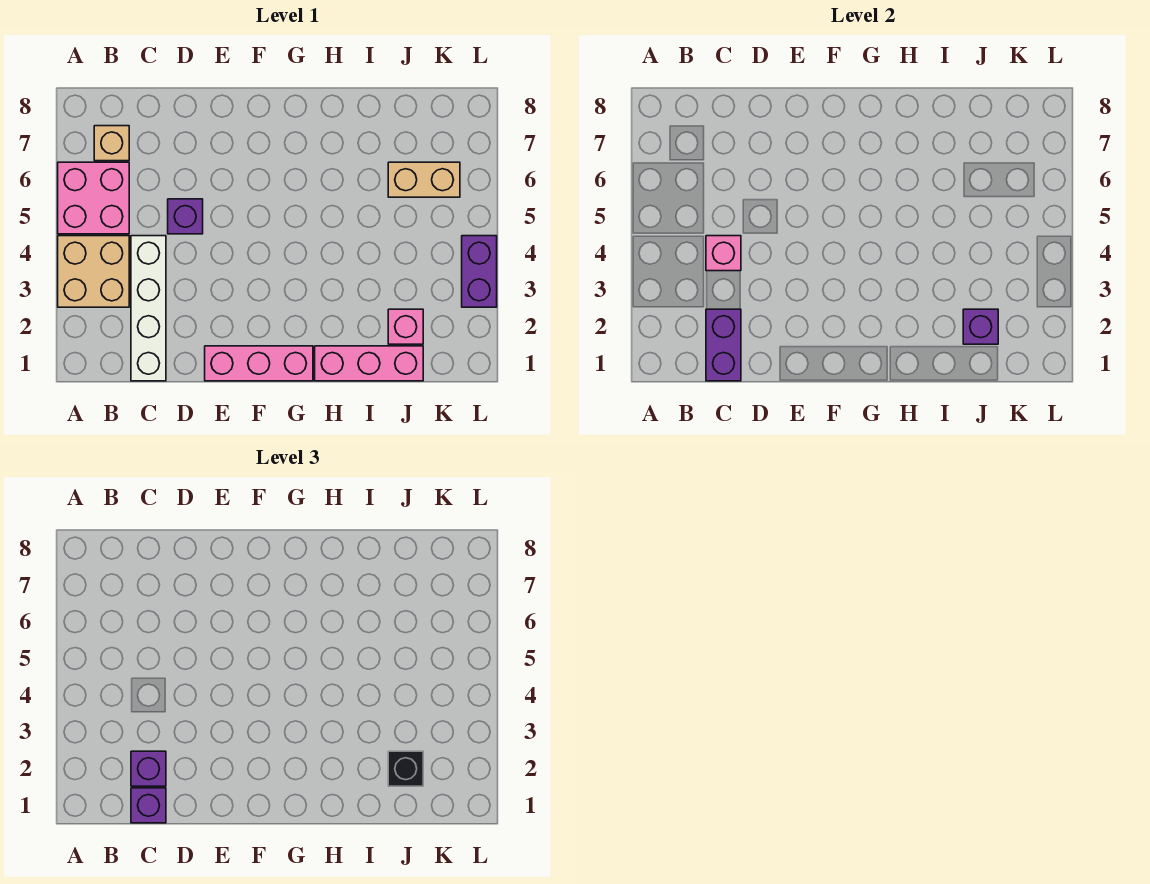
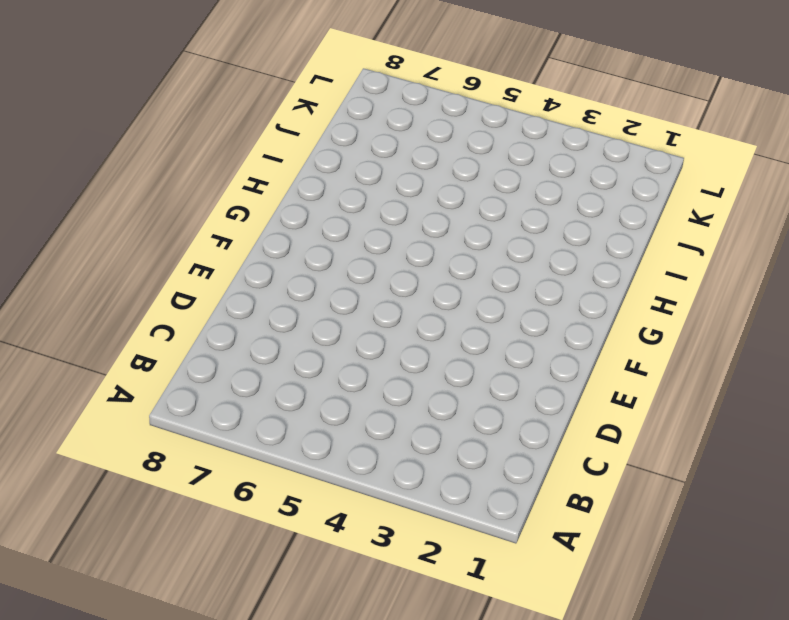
none -> tan brick A3:B4 level 1
none -> pink brick A5:B6 level 1
none -> tan brick B7 level 1

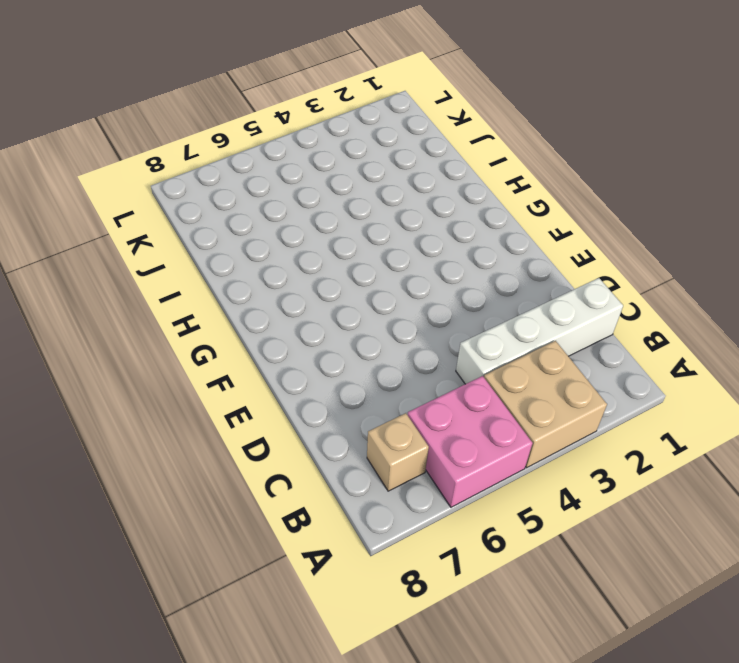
none -> purple brick D5 level 1
none -> pink brick E1:G1 level 1
none -> pink brick H1:J1 level 1

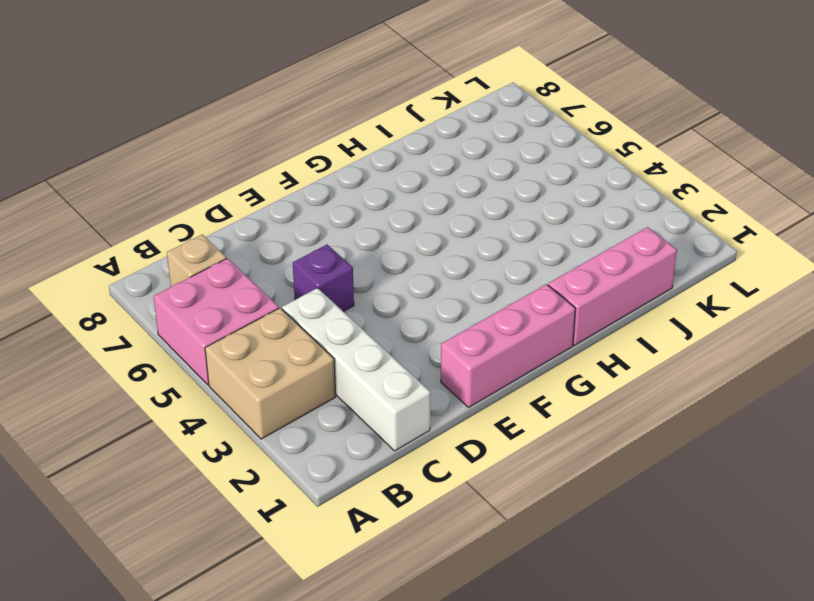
none -> pink brick J2 level 1
none -> tan brick J6:K6 level 1
none -> purple brick L3:L4 level 1

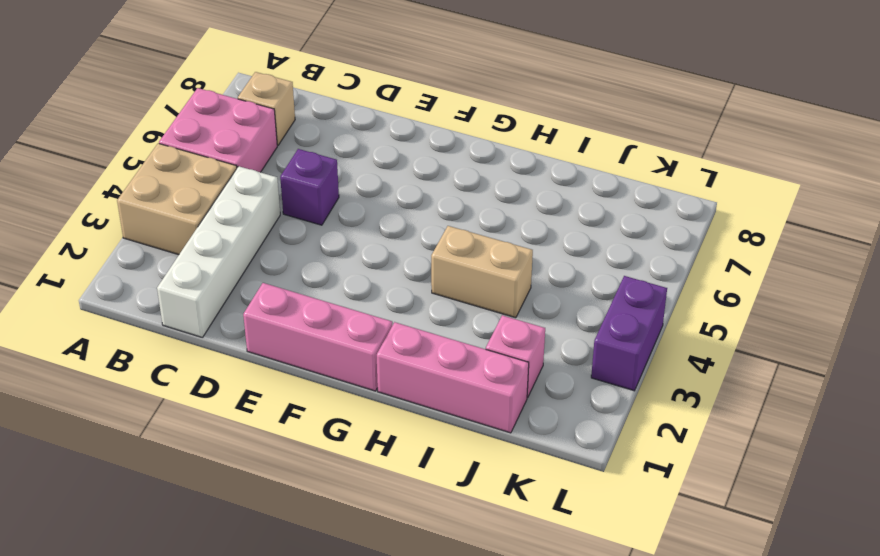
tan brick H4:I4 level 1 -> tan brick J6:K6 level 1
none -> purple brick C1:C2 level 2
none -> pink brick C4 level 2
none -> purple brick J2 level 2

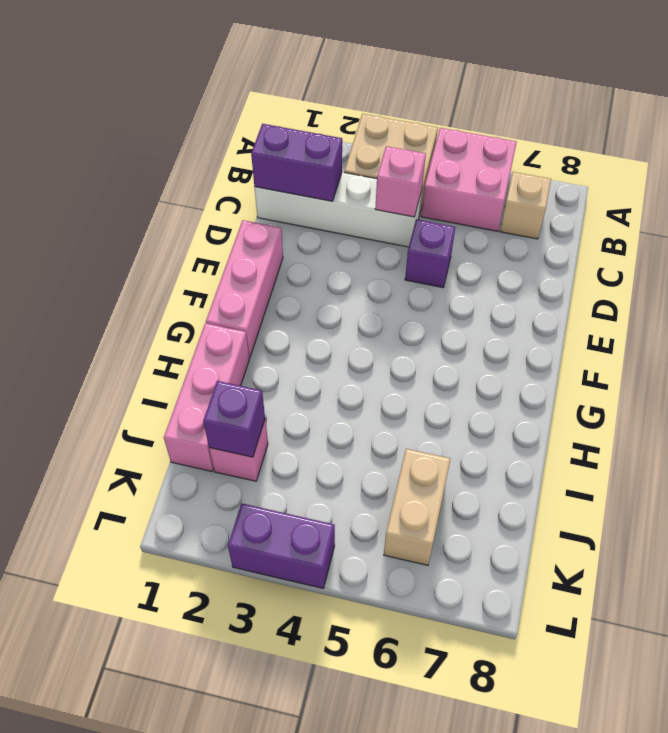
none -> purple brick C1 level 3
none -> purple brick C2 level 3
none -> black brick J2 level 3

